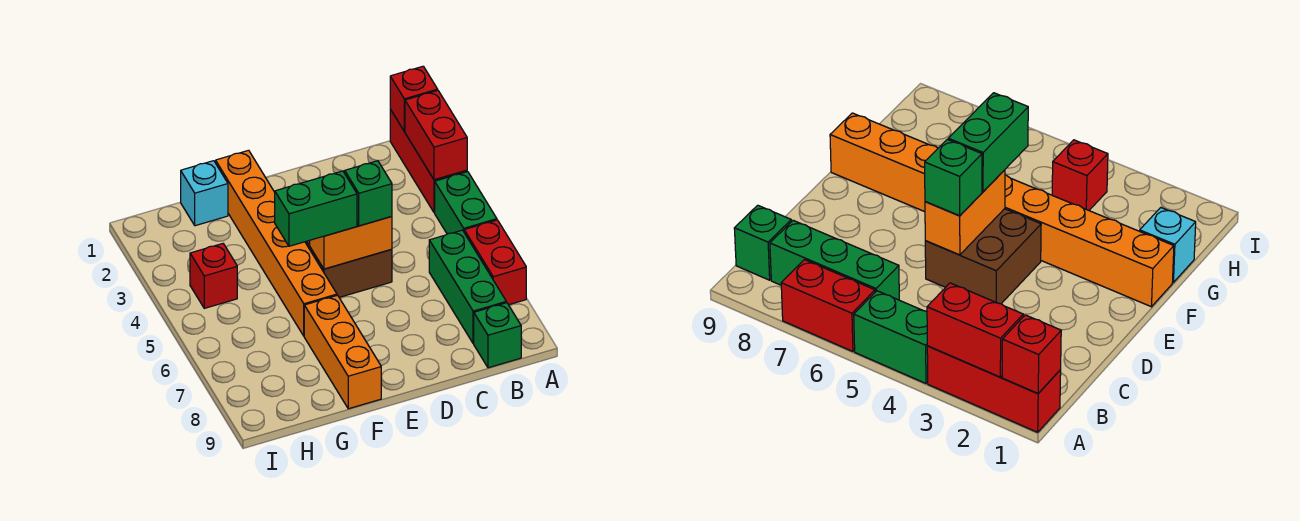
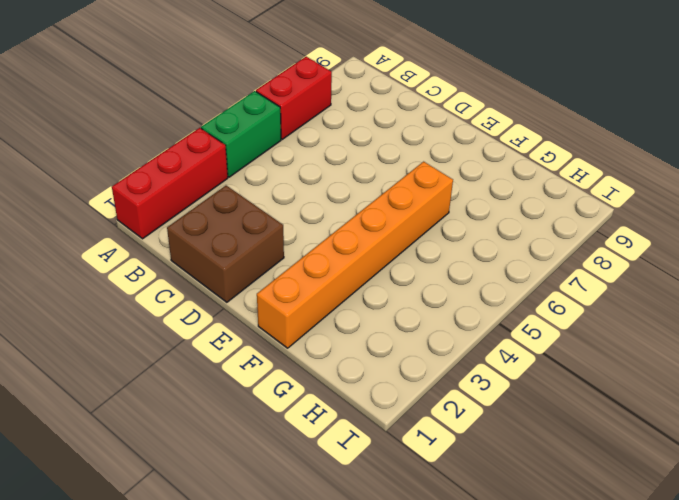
brown brick C1:D2 level 1 -> brown brick D4:E5 level 1
none -> green brick B6:B8 level 1
none -> green brick B9 level 1
none -> orange brick F7:F9 level 1

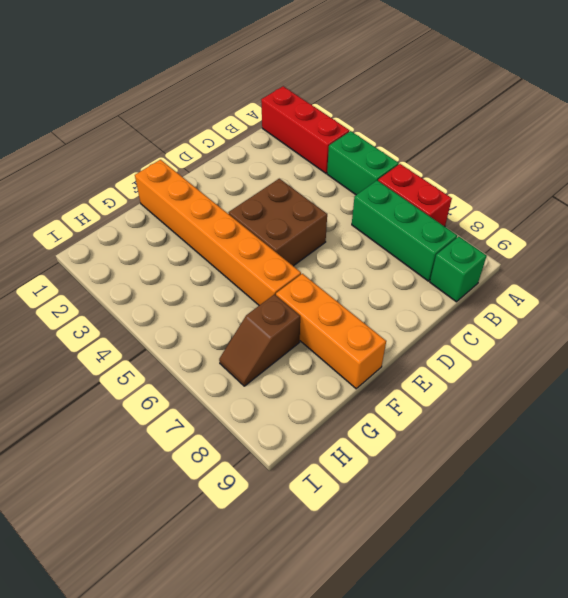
brown slope G7:H7 level 1 top G -> none
none -> cyan brick G1 level 1
none -> red brick H4 level 1
none -> red brick A1 level 2

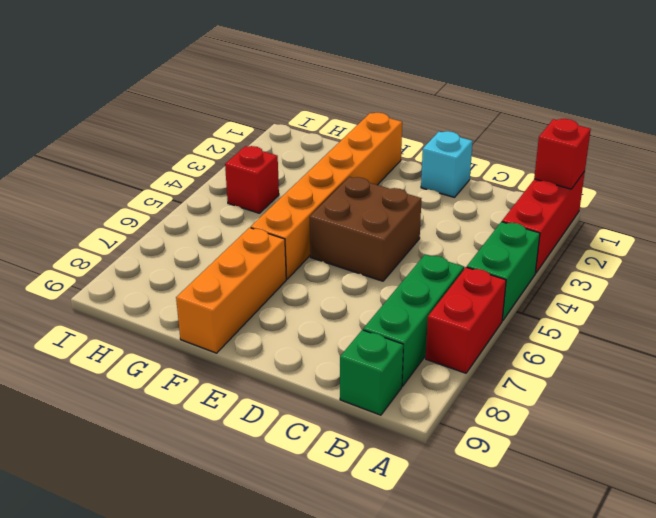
cyan brick D1 level 1 -> cyan brick G1 level 1
none -> red brick A2:A3 level 2
none -> orange brick D5:E5 level 2
none -> green brick D5 level 3

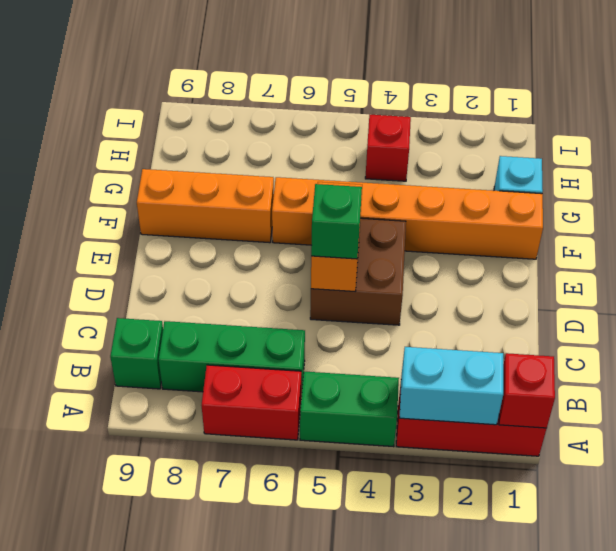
cyan brick A2:A3 level 2 -> red brick A2:A3 level 2
none -> green brick E5:F5 level 3

